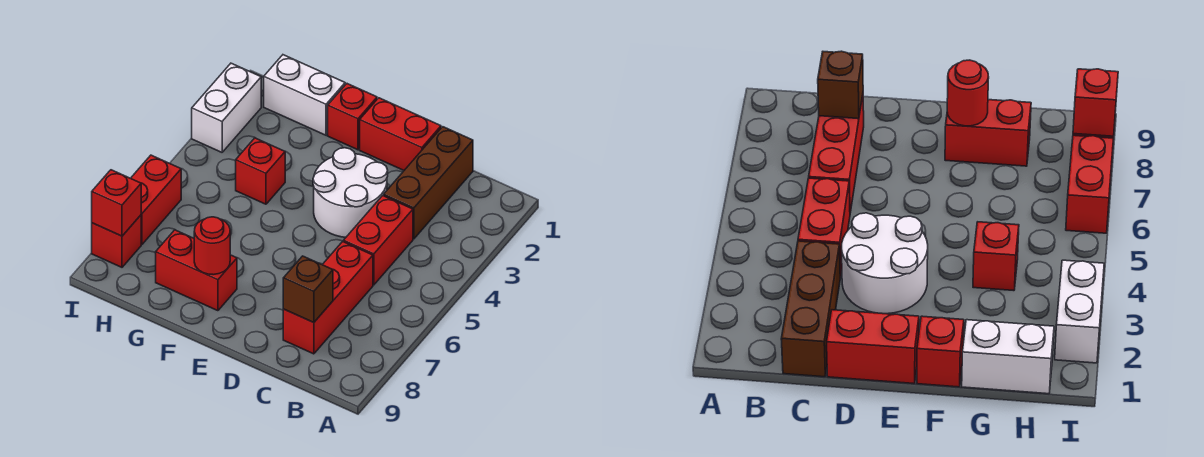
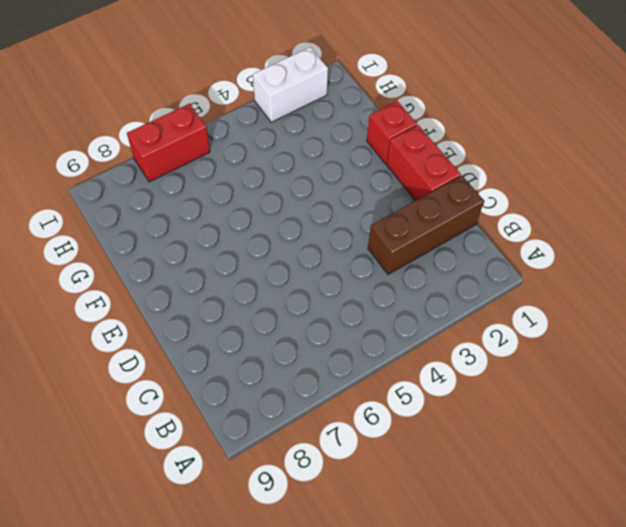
none -> red brick C4:C5 level 1
none -> red brick C6:C8 level 1
none -> white round brick D3:E4 level 1

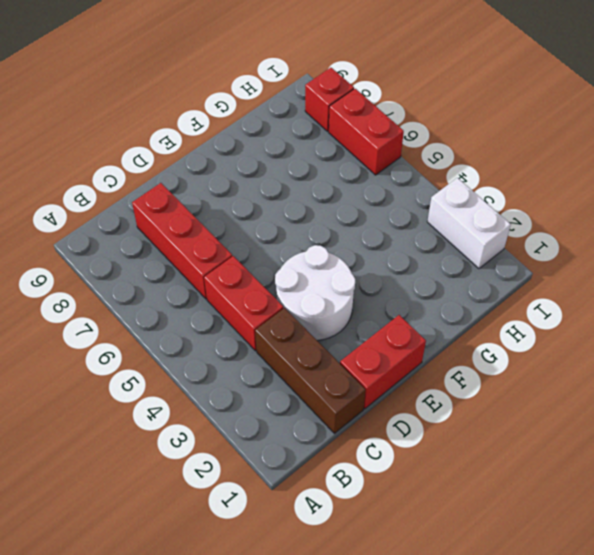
none -> red brick F1 level 1
none -> red brick F8:G8 level 1
none -> white brick G1:H1 level 1

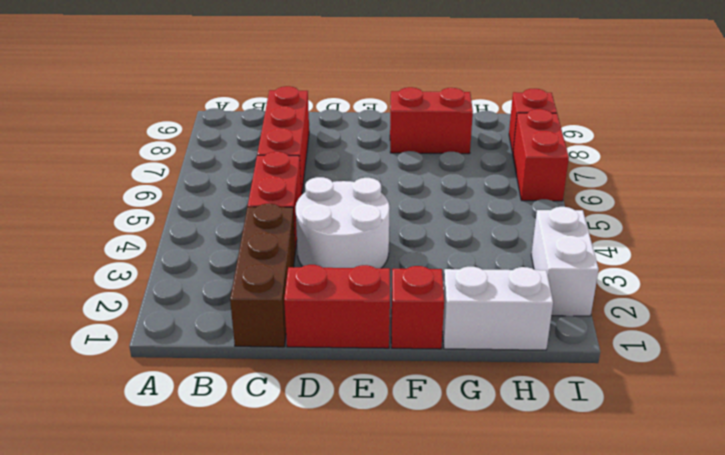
none -> red brick G4 level 1
none -> brown brick C8 level 2
none -> red round brick F8 level 2

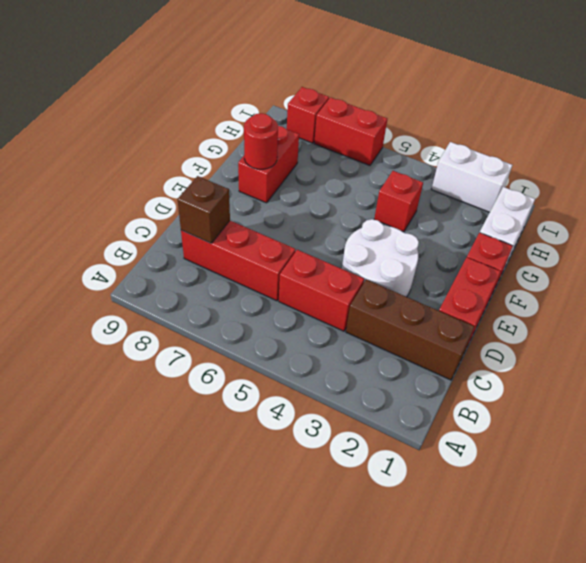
none -> red brick I8 level 2

